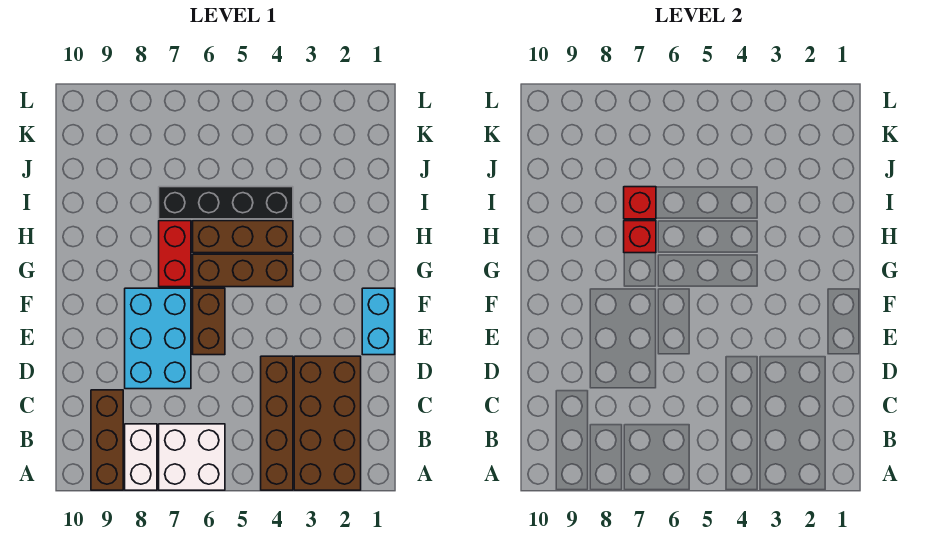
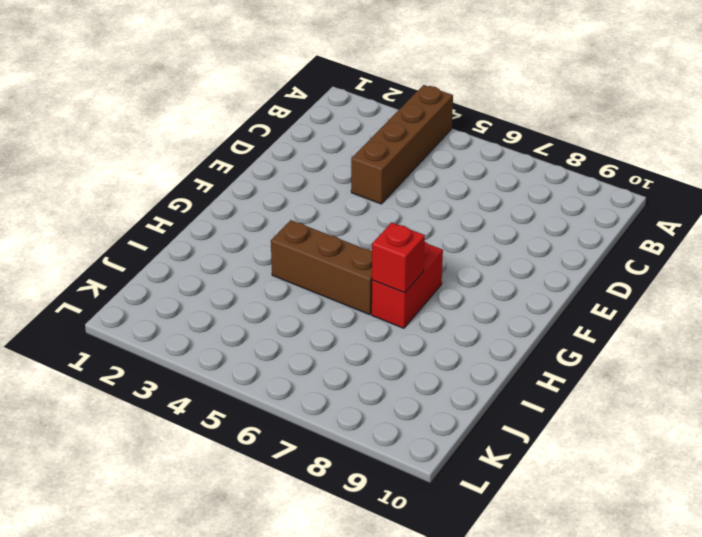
none -> brown brick A2:D3 level 1
none -> white brick A6:B7 level 1
none -> white brick A8:B8 level 1

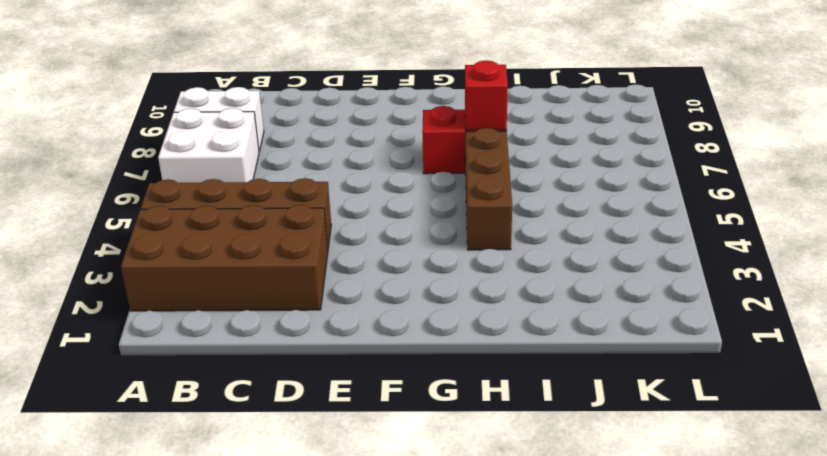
none -> brown brick A9:C9 level 1
none -> cyan brick D7:F8 level 1
none -> cyan brick E1:F1 level 1

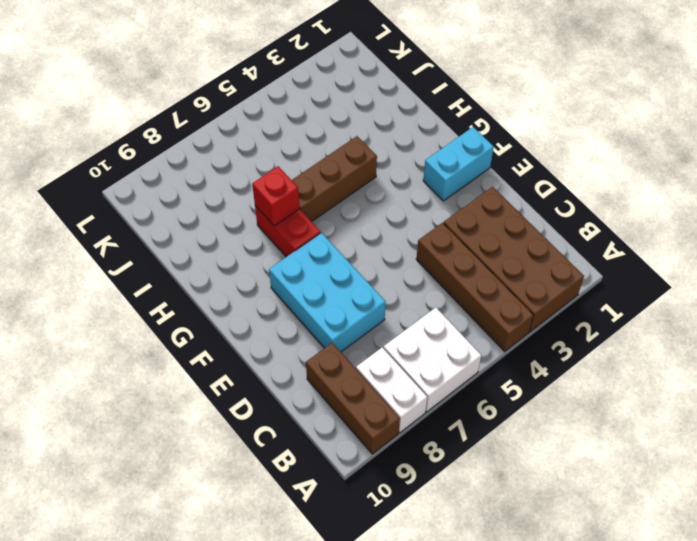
cyan brick F1:F2 level 1 -> cyan brick E1:F1 level 1
none -> brown brick E6:F6 level 1
none -> brown brick G4:G6 level 1
none -> black brick I4:I7 level 1

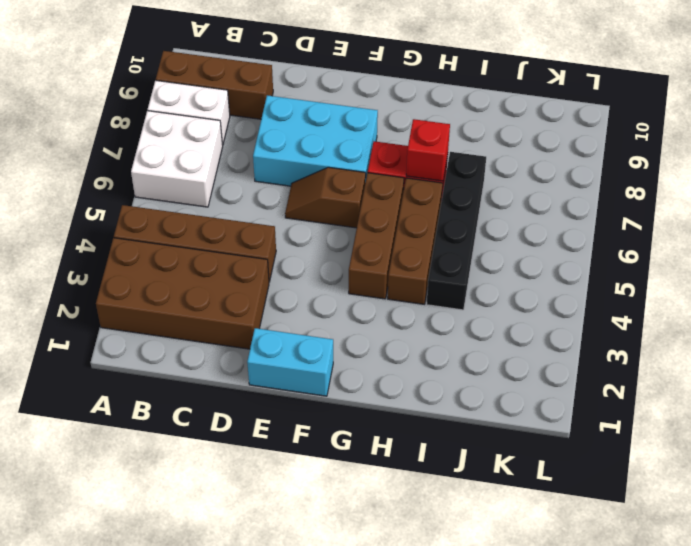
brown slope E6:F6 level 1 top F -> brown brick E6:F6 level 1
none -> red brick I7 level 2

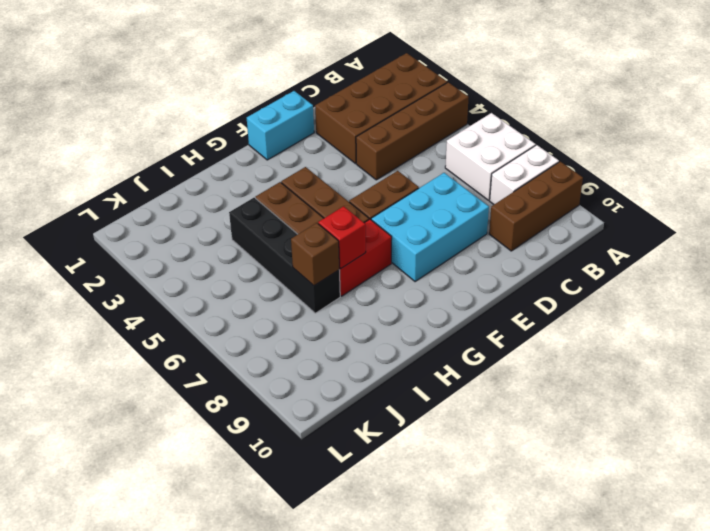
brown brick I7 level 2 -> red brick I7 level 2

